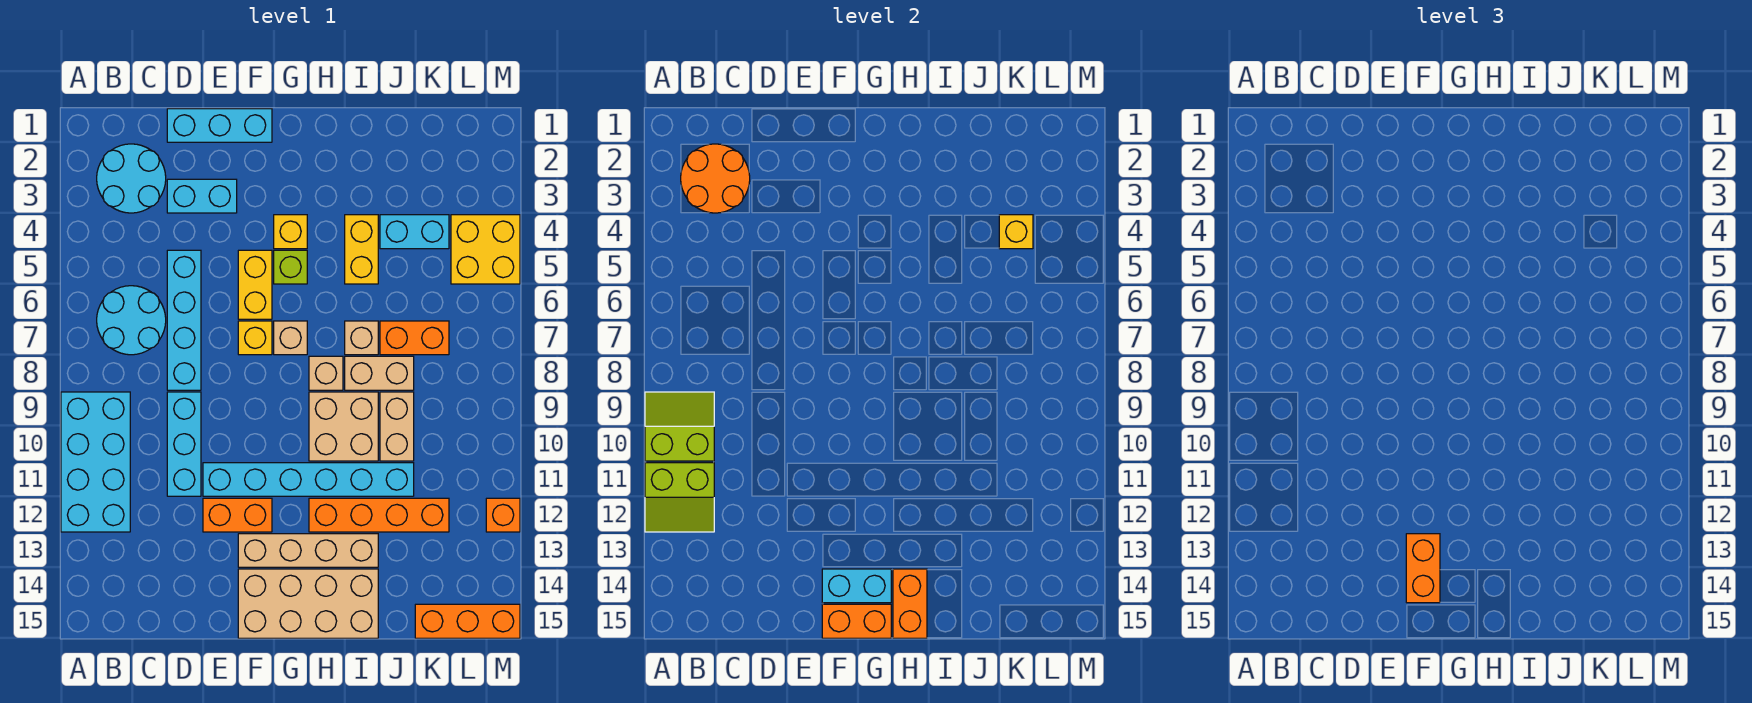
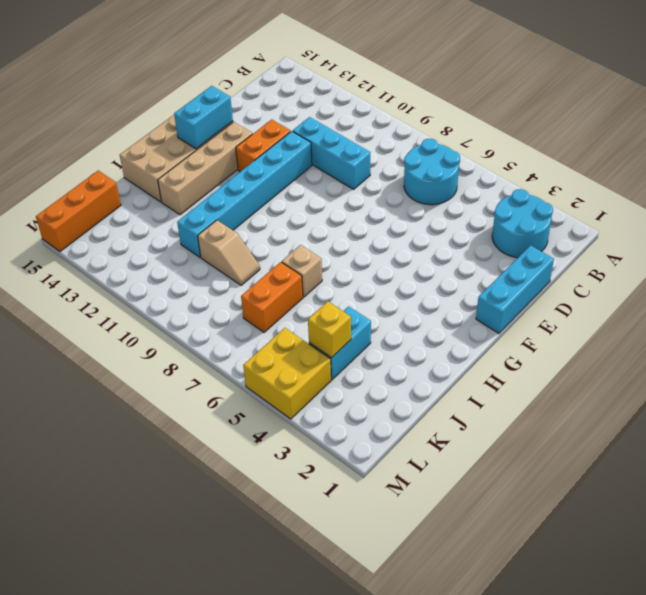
tan slope J9:J10 level 1 top 10 -> tan brick J9:J10 level 1
none -> cyan brick A9:B12 level 1
none -> cyan brick D3:E3 level 1
none -> cyan brick D5:D8 level 1
none -> yellow brick F5:F6 level 1

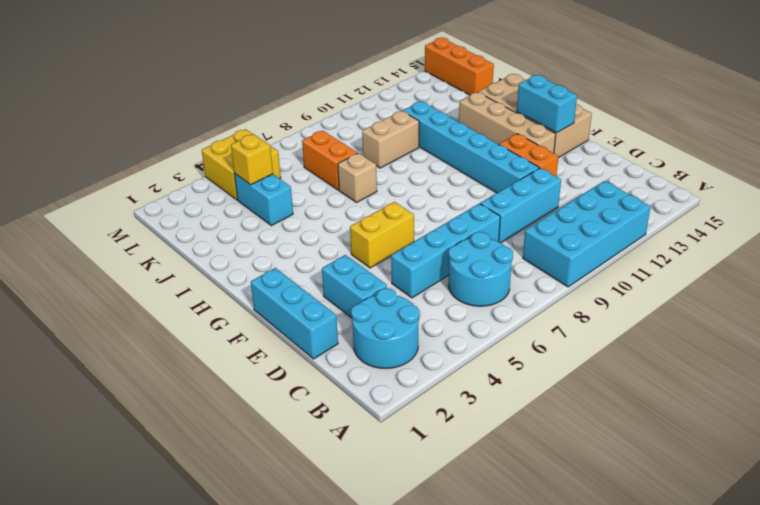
none -> yellow brick F7 level 1
none -> yellow brick G4 level 1
none -> lime brick G5 level 1
none -> tan brick G7 level 1

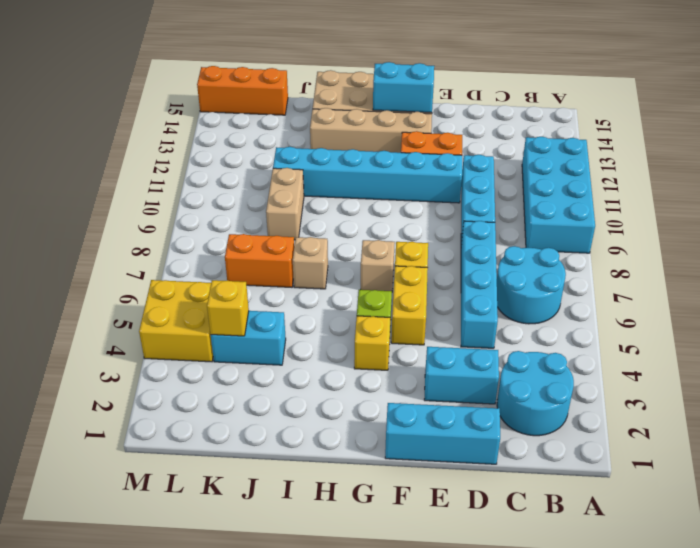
none -> tan brick H8 level 1
none -> tan brick H9:I10 level 1
none -> orange brick H12:K12 level 1
none -> yellow brick I4:I5 level 1

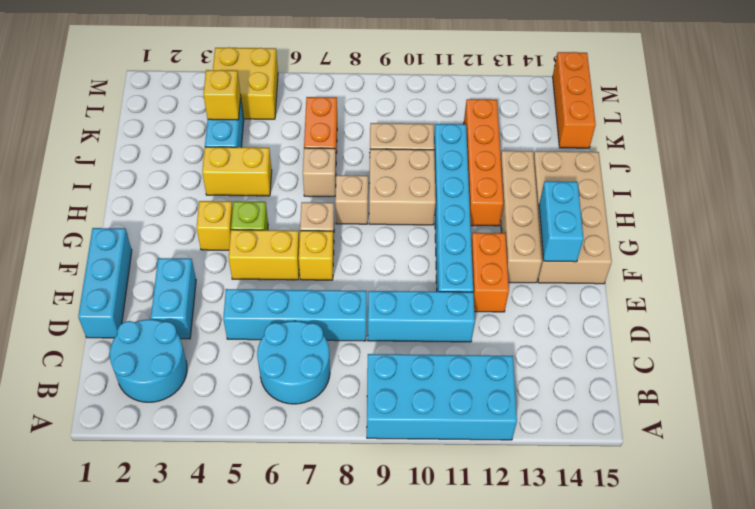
none -> tan brick I8:J8 level 1
none -> orange brick M12 level 1
none -> lime slope A9:B10 level 2 top 10
none -> lime slope A11:B12 level 2 top 11

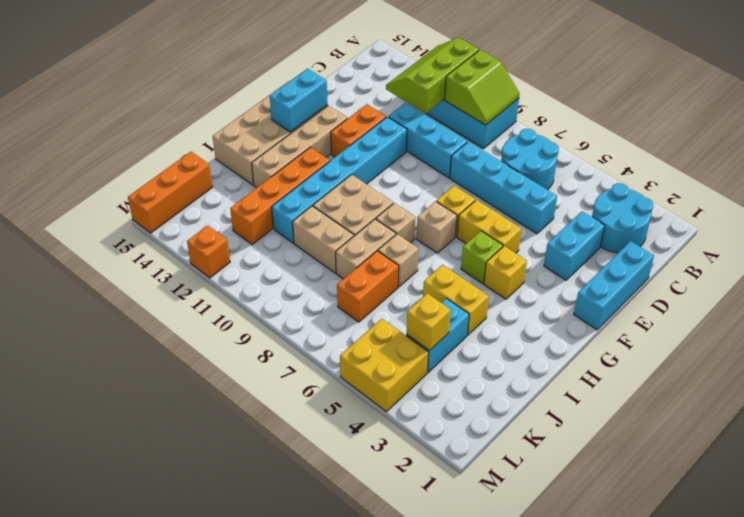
lime slope A11:C12 level 2 top 11 -> lime slope A11:B12 level 2 top 11
none -> orange round brick B2:C3 level 2
none -> orange brick F15:G15 level 2
none -> orange brick H14:H15 level 2
none -> orange brick F13:F14 level 3

